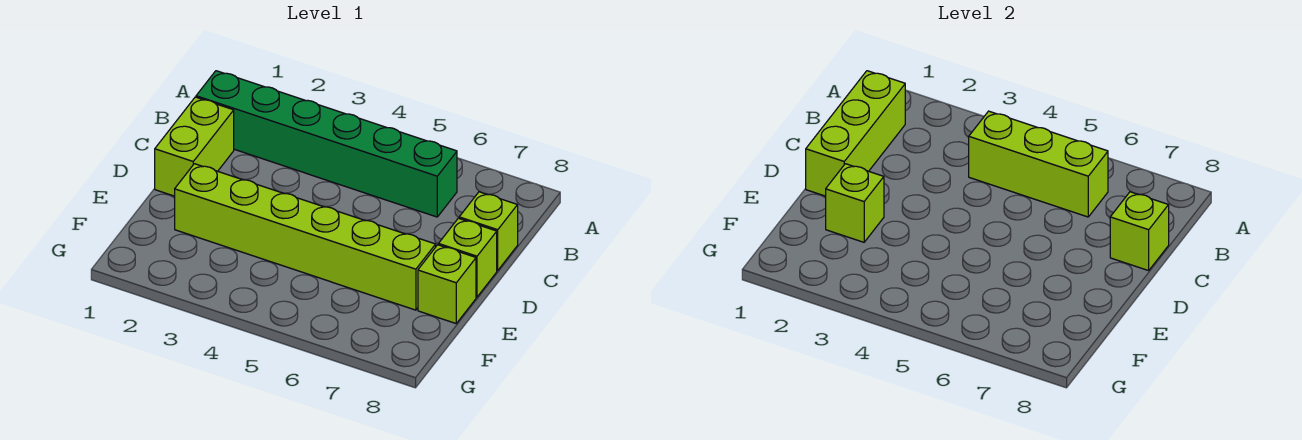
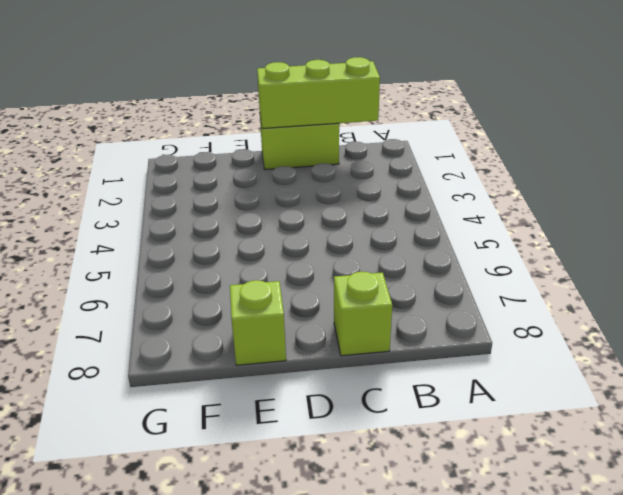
none -> green brick B1:B6 level 1
none -> lime brick D8 level 1

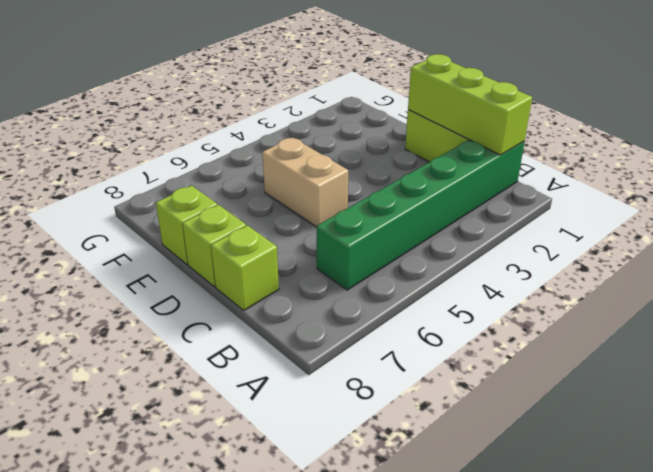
tan brick D5:E5 level 1 -> lime brick E2:E7 level 1
none -> lime brick B4:B6 level 2
none -> lime brick C8 level 2

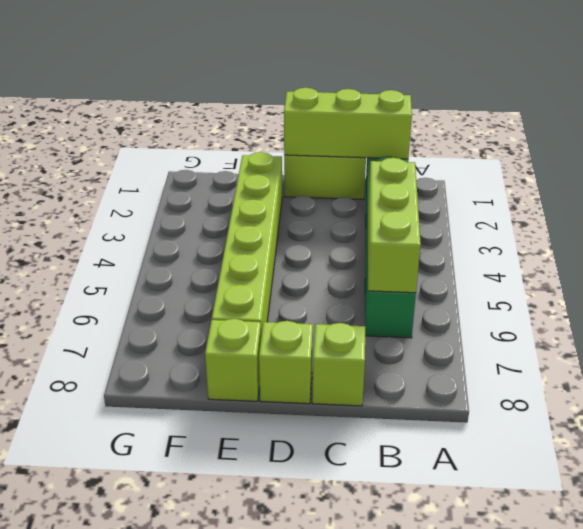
none -> lime brick C8 level 2
none -> lime brick E2 level 2

